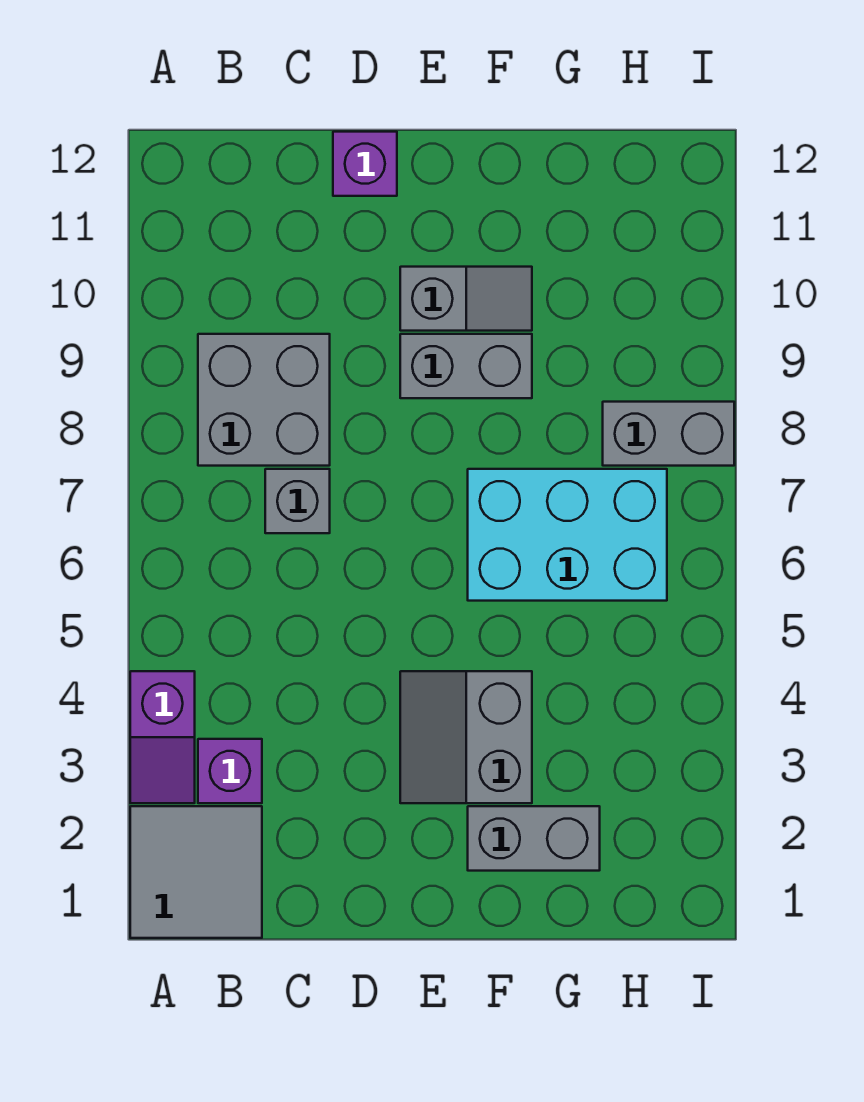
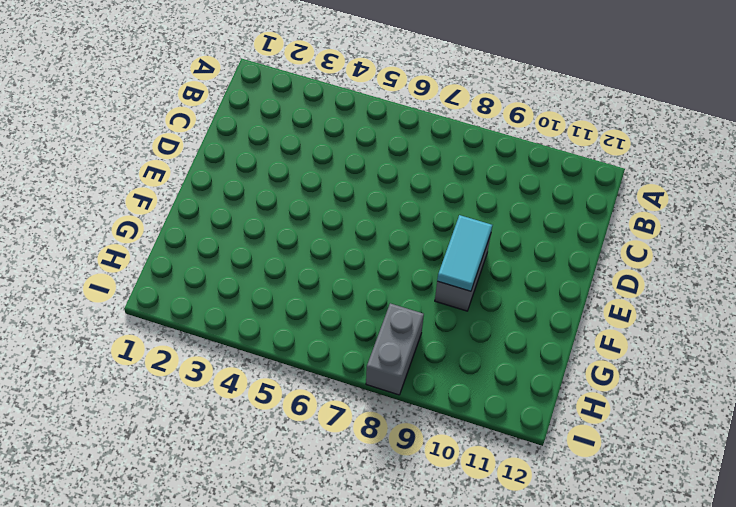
cyan tile E9:F9 level 2 -> none
none -> grey tile A1:B2 level 1
none -> purple slope A3:A4 level 1 top 4
none -> purple brick B3 level 1

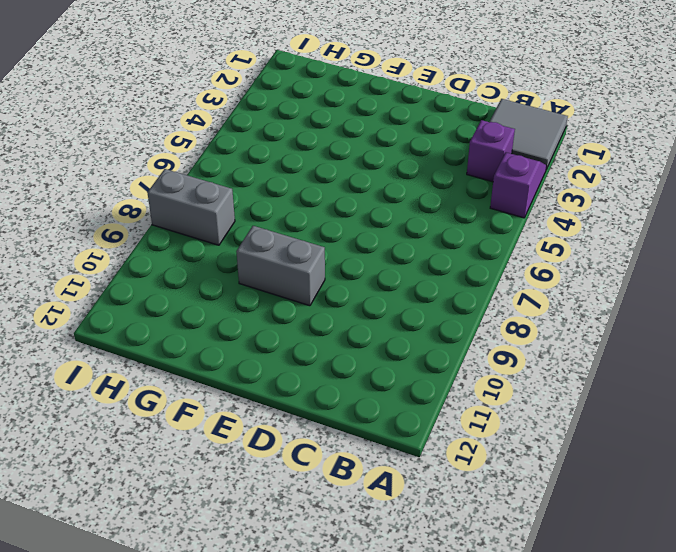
none -> grey brick B8:C9 level 1
none -> grey brick C7 level 1
none -> purple brick D12 level 1

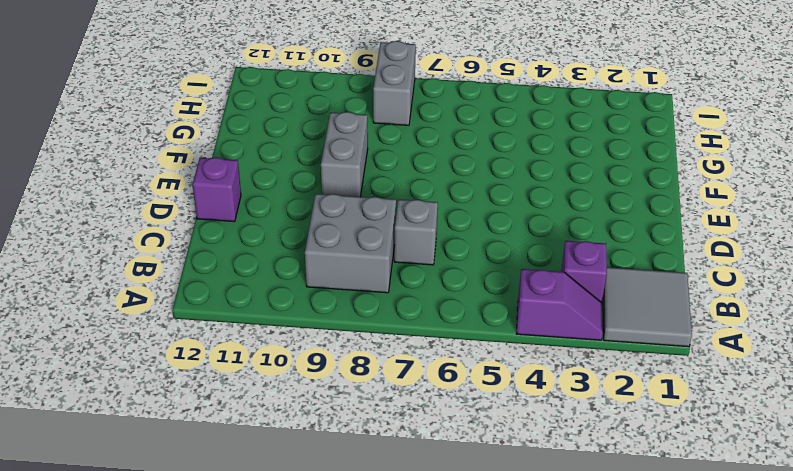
none -> grey slope E3:F4 level 1 top F
none -> grey slope E10:F10 level 1 top E
none -> grey brick F2:G2 level 1

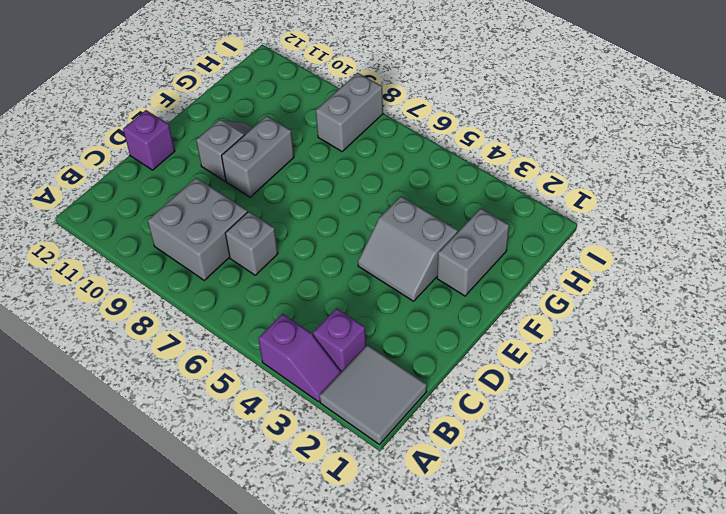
none -> cyan brick F6:H7 level 1

